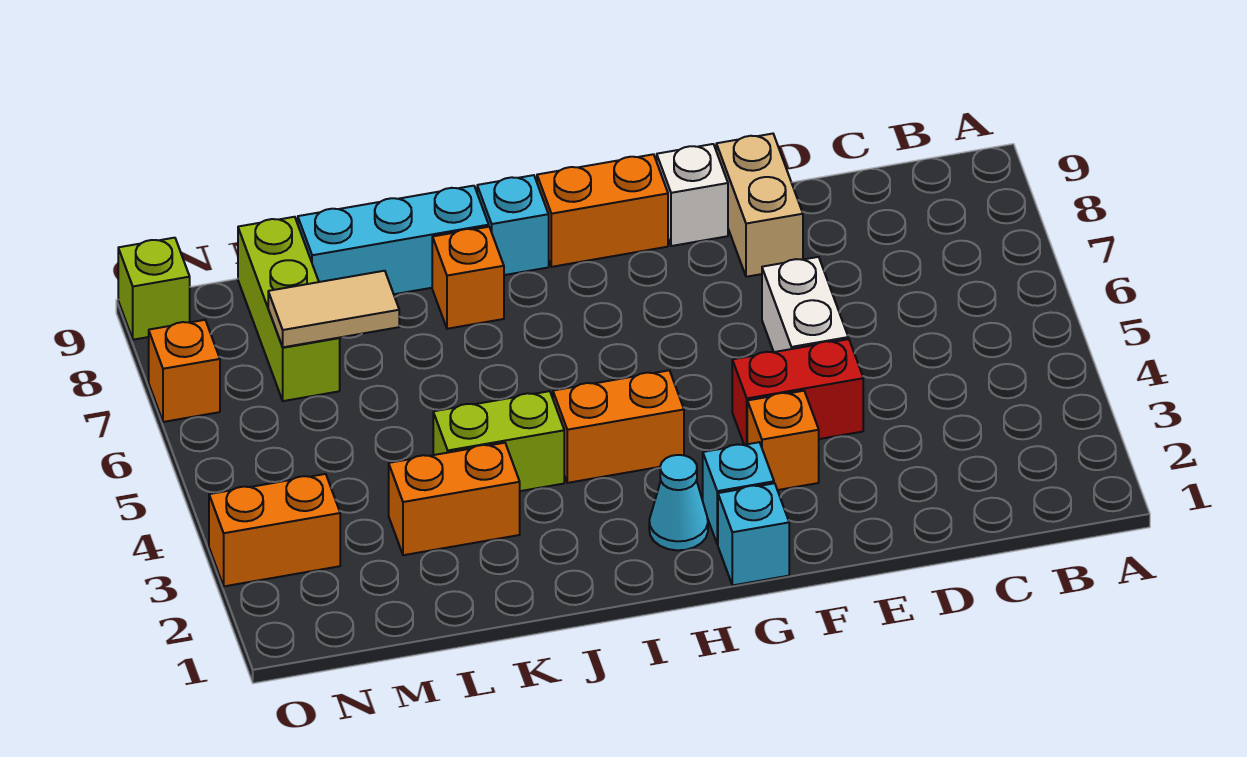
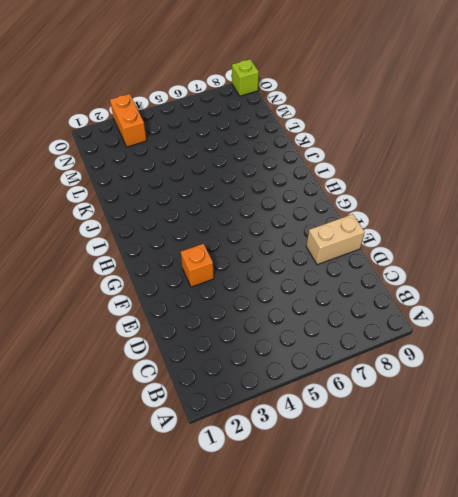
none -> red brick E4:F4 level 1
none -> white brick E5:E6 level 1
none -> white brick F9 level 1

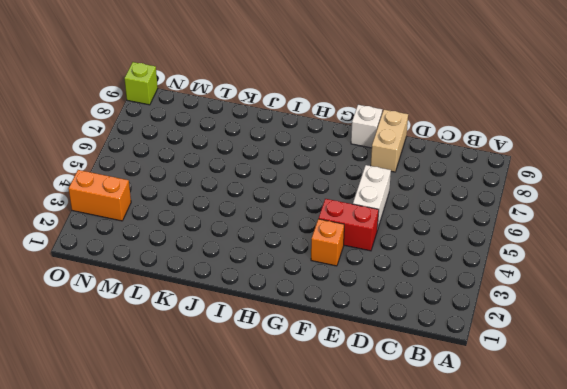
none -> cyan brick G1 level 1
none -> cyan brick G2 level 1
none -> orange brick G9:H9 level 1

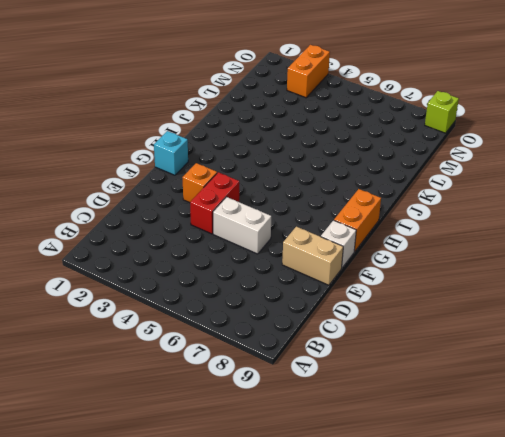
none -> cyan brick G2 level 1
none -> cyan cone H2 level 1
none -> orange brick H4:I4 level 1

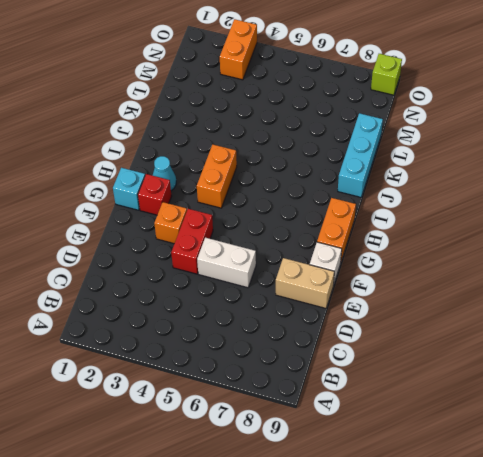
red brick G2 level 1 -> cyan brick G2 level 1
none -> cyan brick I9 level 1
none -> lime brick J4:K4 level 1
none -> orange brick J8 level 1

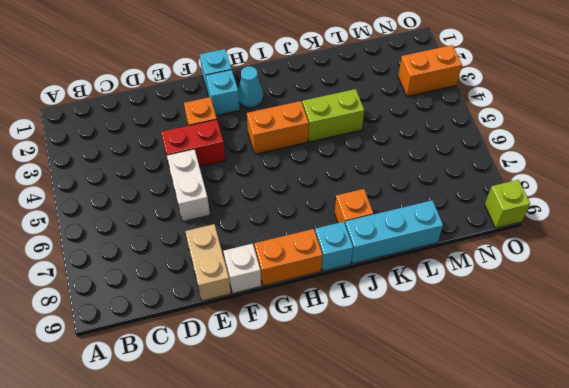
none -> orange brick K3:L3 level 1
none -> lime brick M7:M9 level 1
none -> orange brick O7 level 1

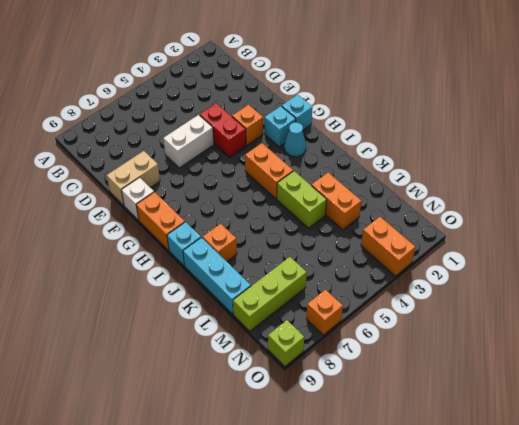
none -> tan tile L7:M7 level 2

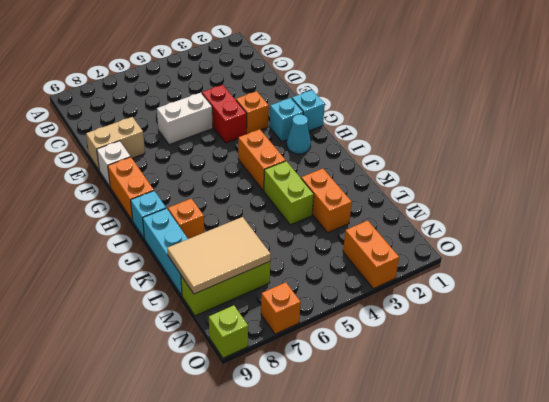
tan tile L7:M9 level 2 -> tan tile L7:M7 level 2

